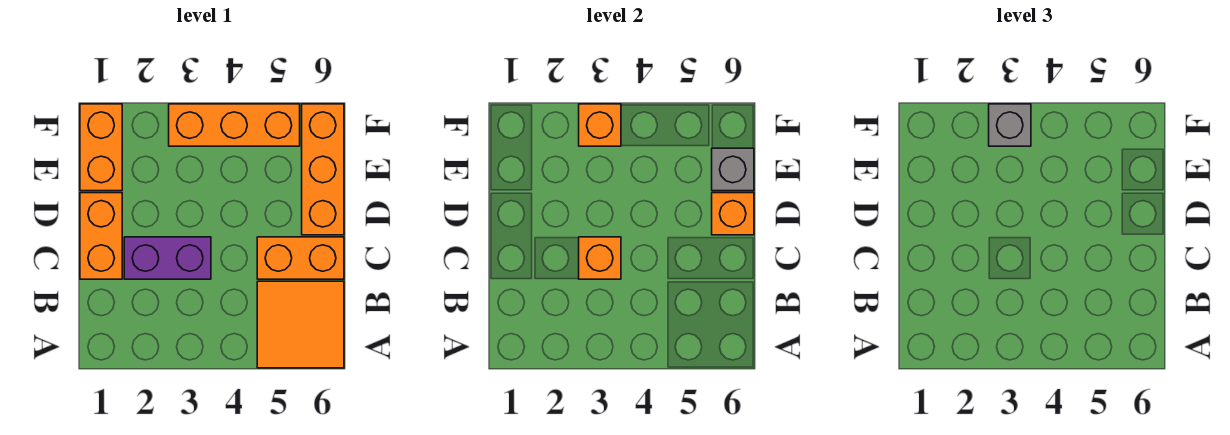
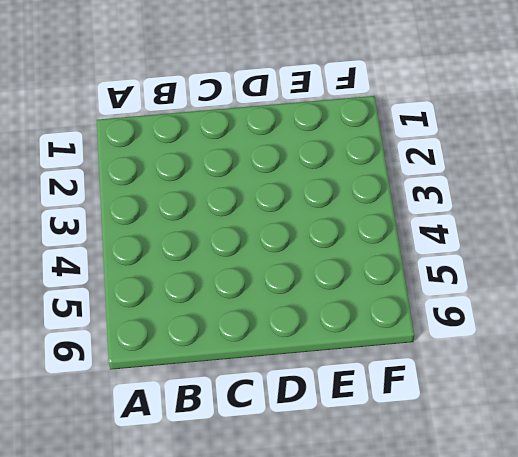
none -> orange tile A5:B6 level 1
none -> orange brick C1:D1 level 1
none -> purple brick C2:C3 level 1

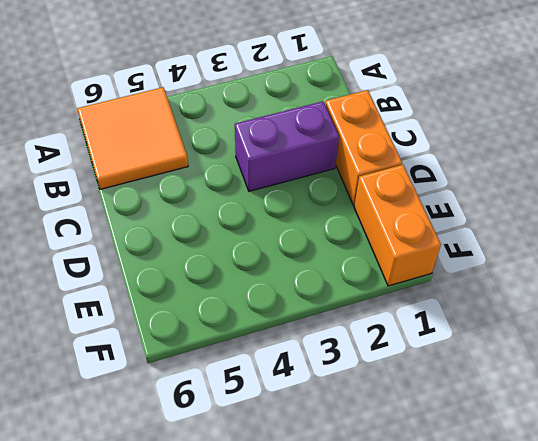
none -> orange brick C5:C6 level 1
none -> orange brick D6:F6 level 1
none -> orange brick F3:F5 level 1

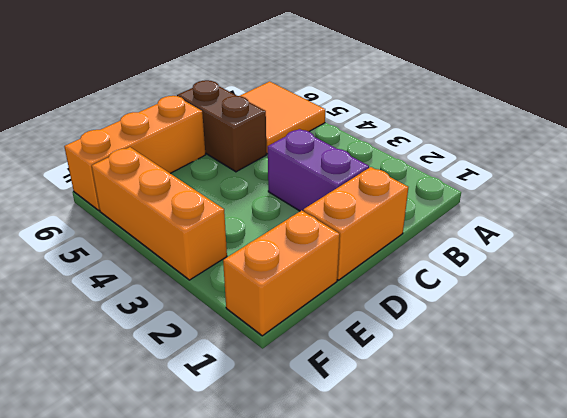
brown brick C5:C6 level 1 -> orange brick C5:C6 level 1
none -> orange brick C3 level 2
none -> orange brick D6 level 2
none -> grey brick E6 level 2

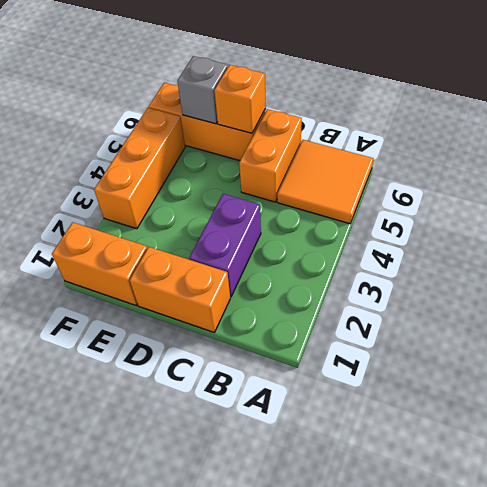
none -> orange brick C3 level 2
none -> orange brick F3 level 2
none -> grey brick F3 level 3

